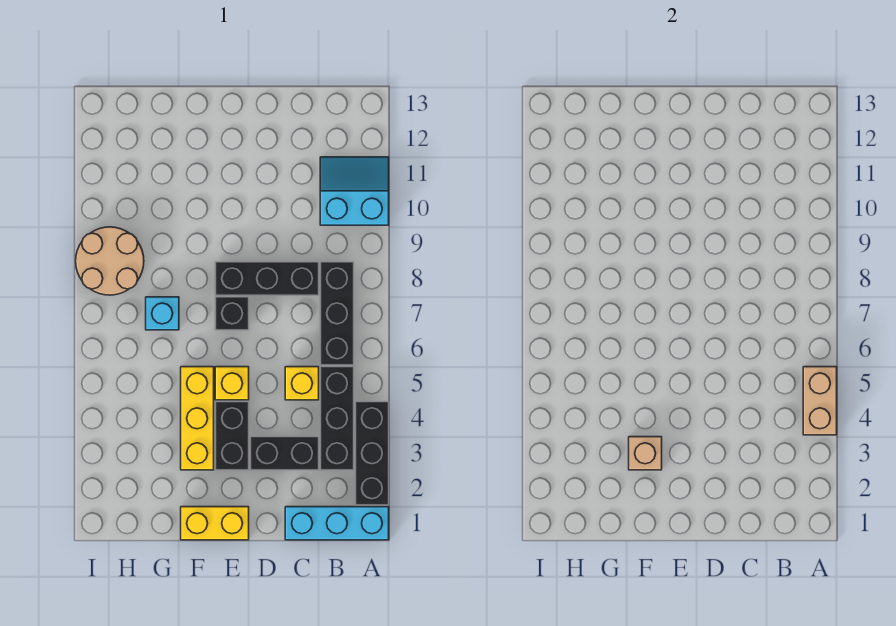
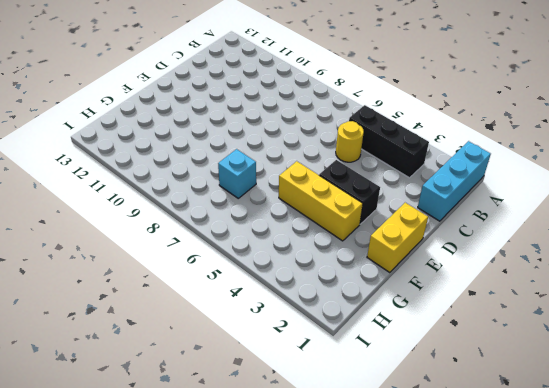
yellow round brick C5 level 1 -> yellow brick C5 level 1
none -> black brick A2:A4 level 1
none -> cyan slope A10:B11 level 1 top 10
none -> black brick B6:B8 level 1

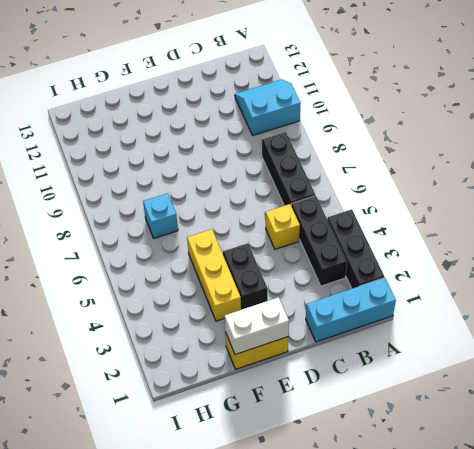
white brick E1:F1 level 2 -> none
none -> black brick C3:D3 level 1
none -> black brick C8:E8 level 1
none -> yellow brick E5 level 1

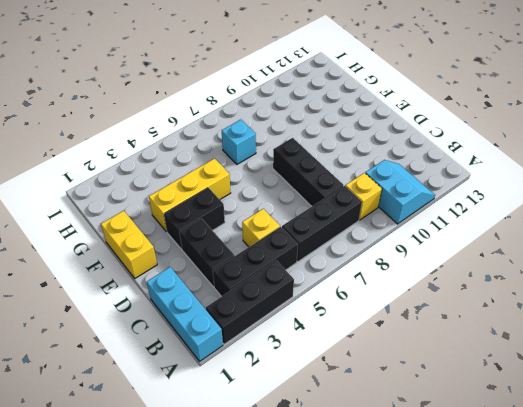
yellow brick B9 level 1 -> yellow brick E5 level 1
none -> black brick E7 level 1
none -> tan round brick H8:I9 level 1
none -> tan brick A4:A5 level 2

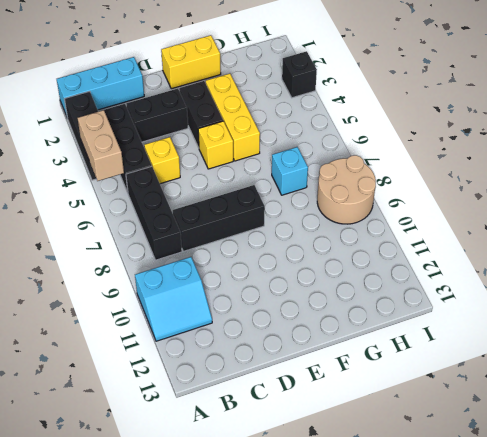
black brick I3 level 1 -> black brick E7 level 1
none -> tan brick F3 level 2

